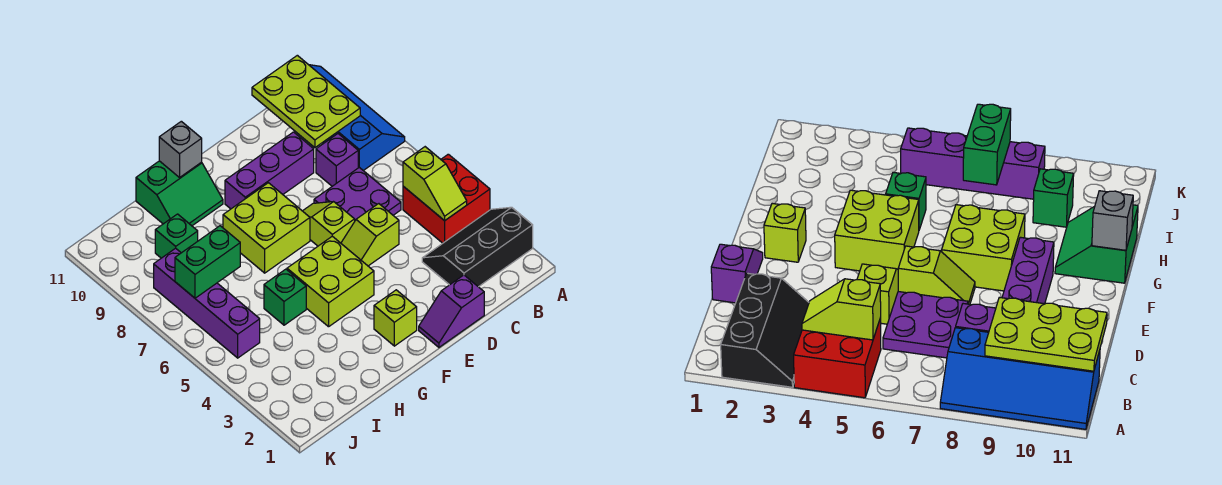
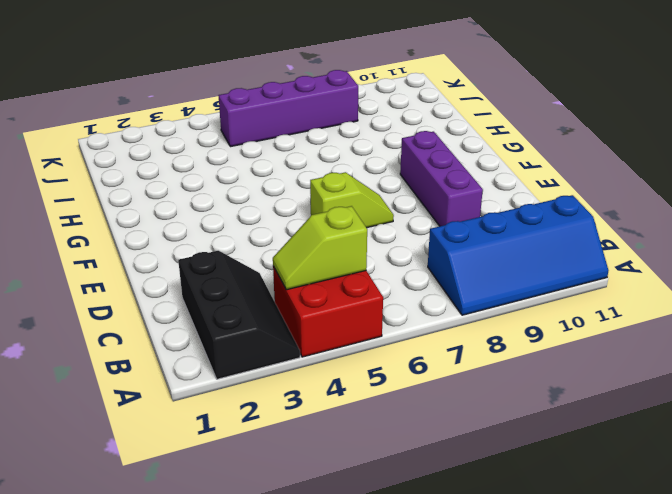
none -> purple plate C6:D7 level 1
none -> purple brick C8 level 1
none -> purple slope D1:E1 level 1 top D

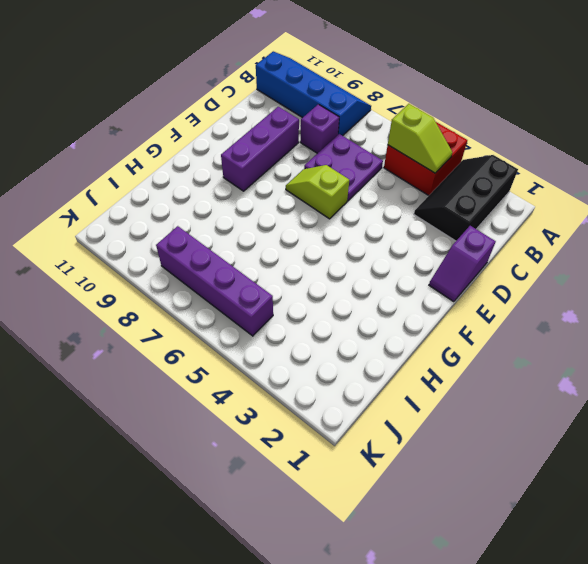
none -> lime slope D5:E5 level 1 top D
none -> lime brick F2 level 1
none -> lime brick F4:G5 level 1

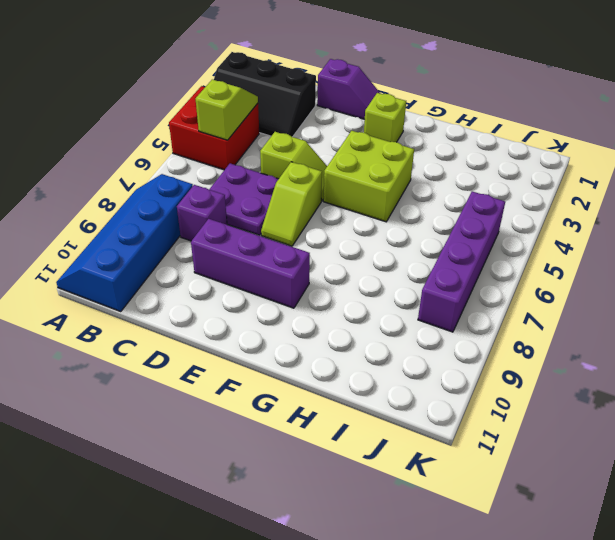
none -> lime brick F7:G8 level 1
none -> green slope G10:H11 level 1 top 11
none -> green brick H5 level 1

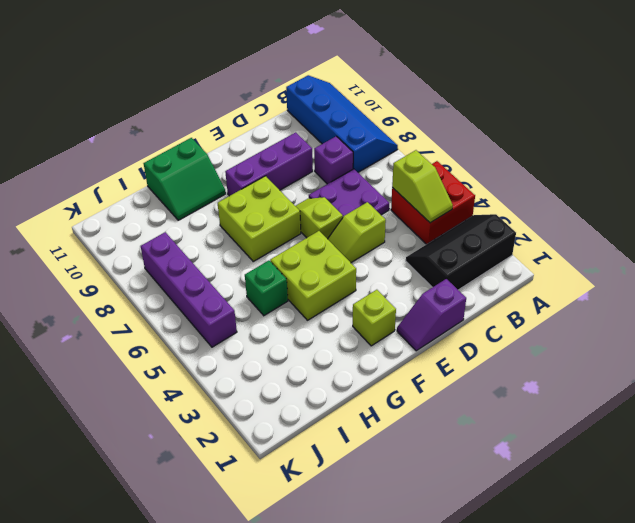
none -> green brick I9 level 1
none -> lime plate B9:C11 level 2
none -> grey brick G11 level 2

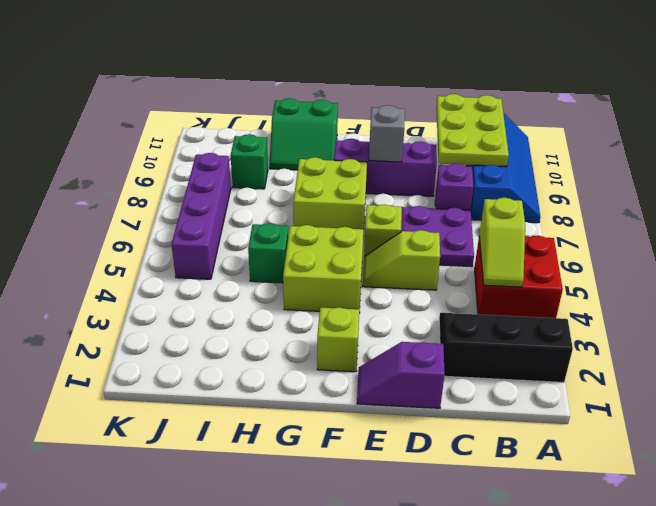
grey brick E9 level 2 -> grey brick G11 level 2
none -> green brick I7:J7 level 2

